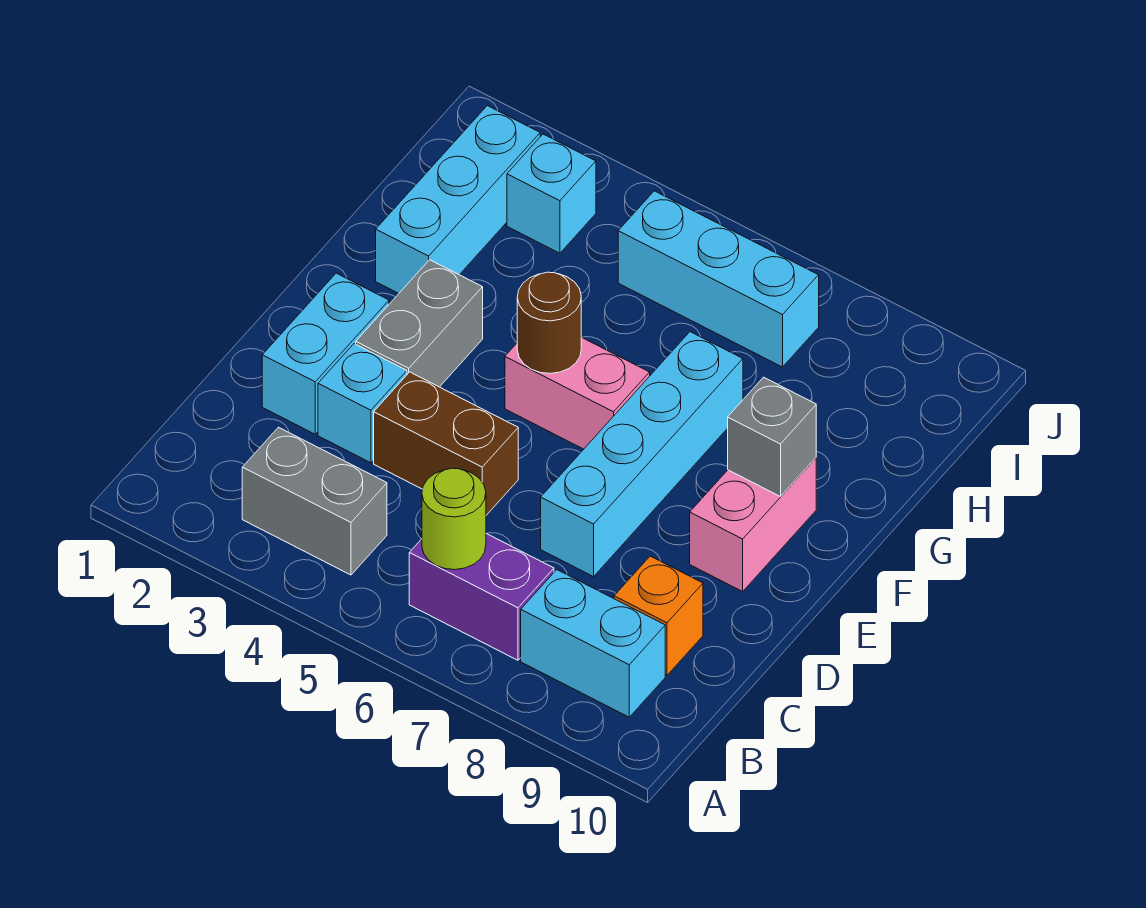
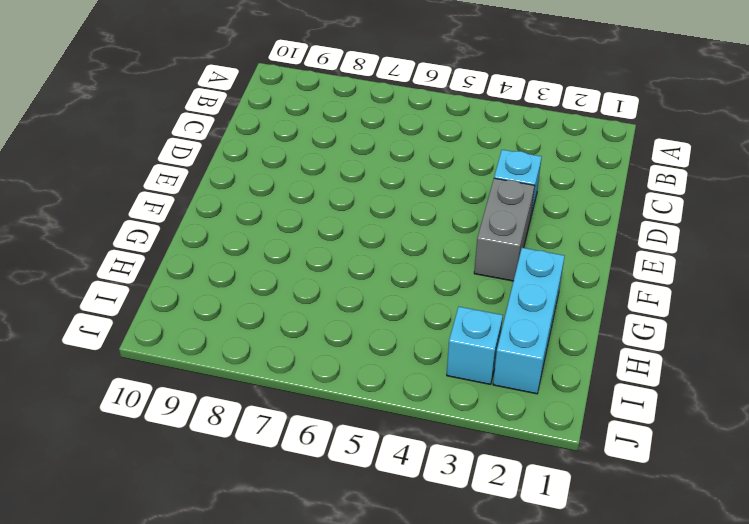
none -> grey brick B3:B4 level 1
none -> purple brick B6:B7 level 1
none -> cyan brick B8:B9 level 1

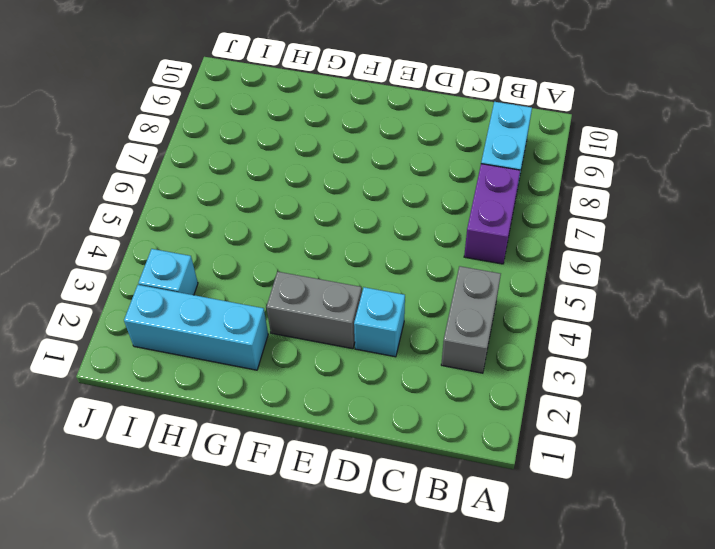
none -> orange brick C9 level 1
none -> cyan brick D2:E2 level 1
none -> brown brick D4:D5 level 1

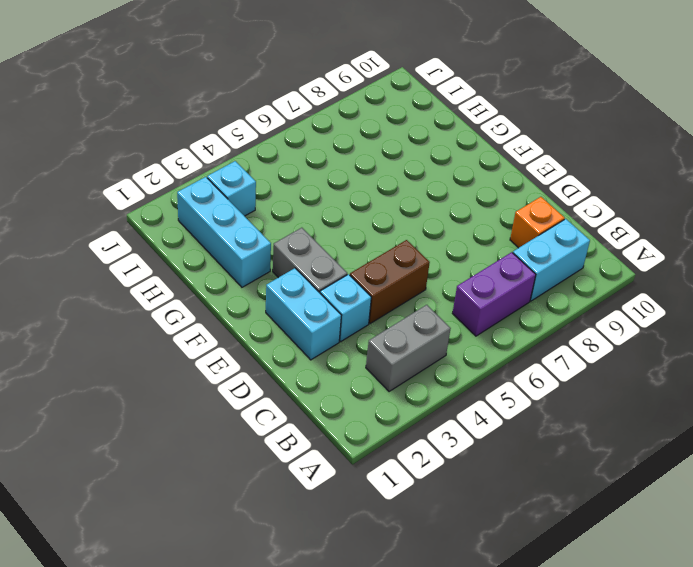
none -> cyan brick D7:G7 level 1
none -> pink brick E9:F9 level 1
none -> pink brick F5:F6 level 1

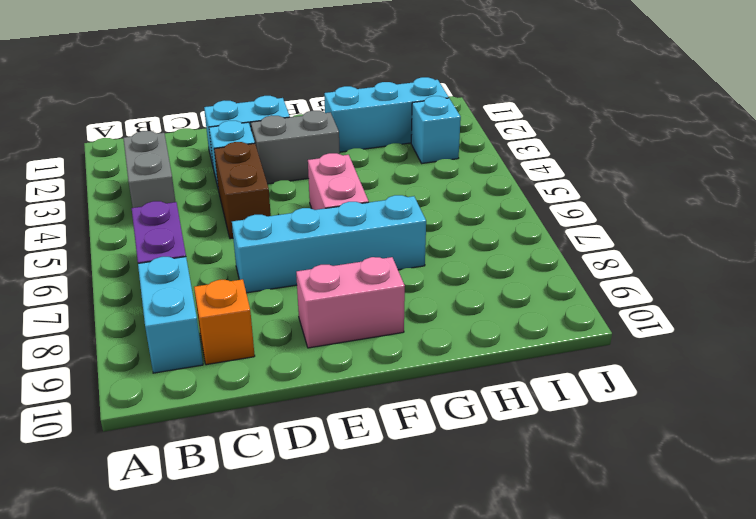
none -> cyan brick I5:I7 level 1
none -> lime round brick B6 level 2
none -> brown round brick F5 level 2

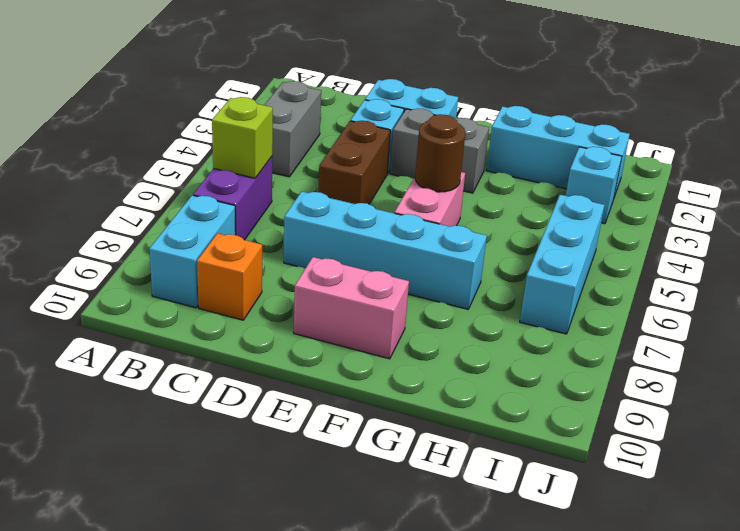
lime brick B6 level 2 -> lime round brick B6 level 2
none -> grey brick F9 level 2

